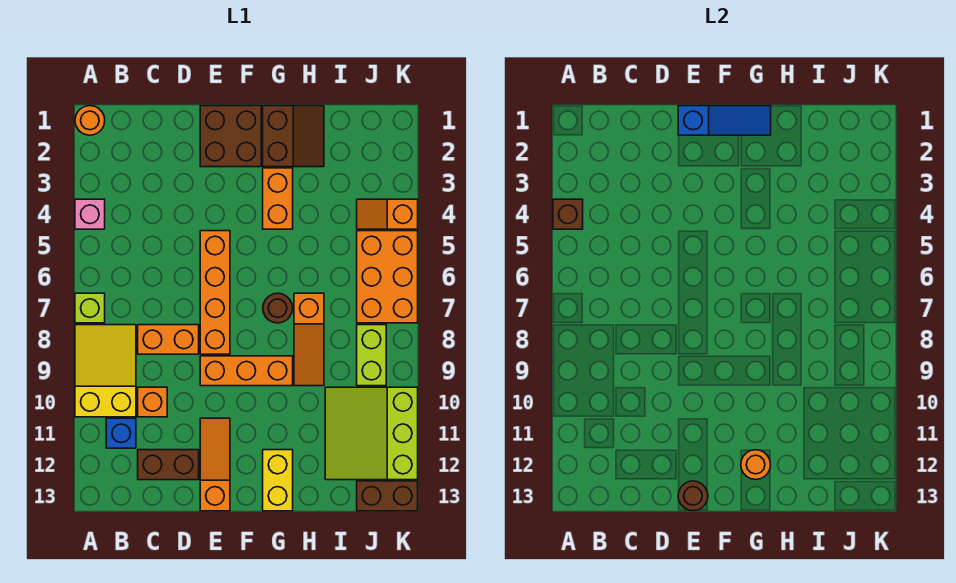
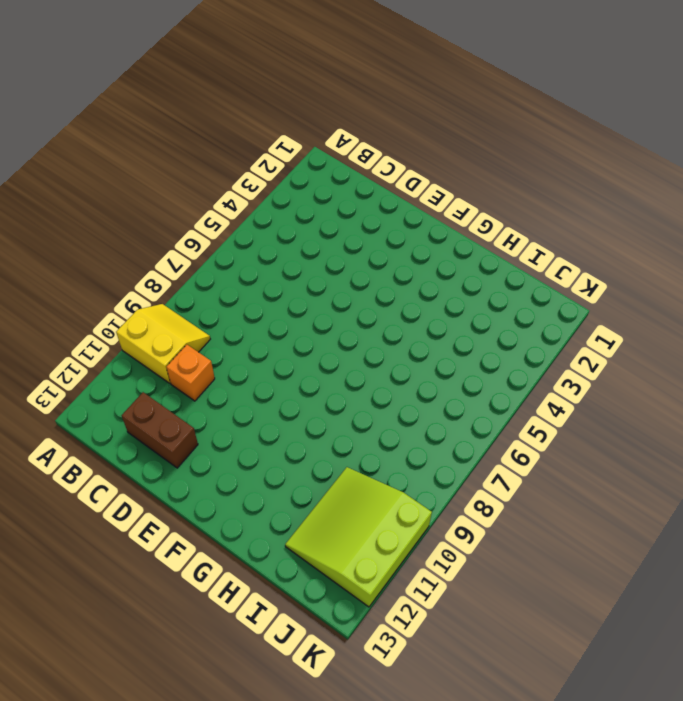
yellow slope A9:B10 level 1 top 10 -> yellow slope A8:B10 level 1 top 10
none -> orange round brick A1 level 1
none -> pink brick A4 level 1
none -> lime brick A7 level 1

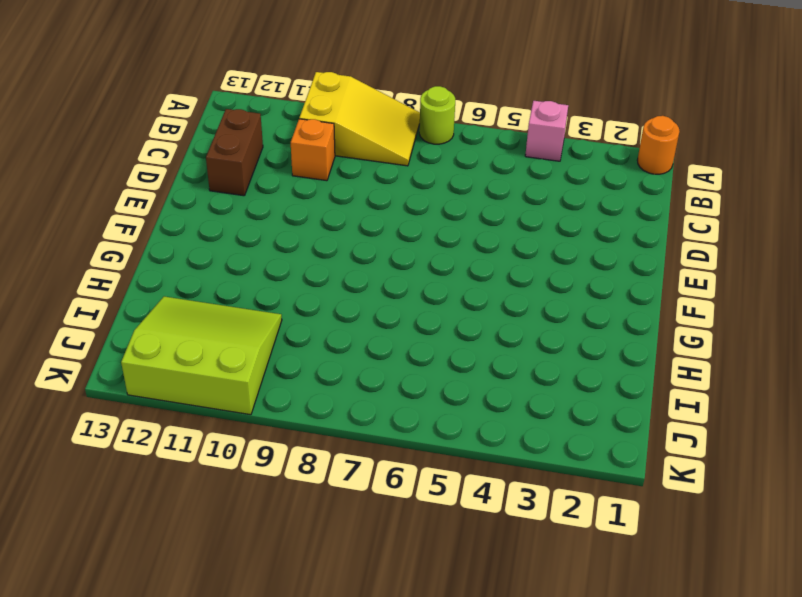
lime round brick A7 level 1 -> lime brick A7 level 1
none -> blue brick B11 level 1
none -> orange brick C8:D8 level 1
none -> brown brick E1:F2 level 1

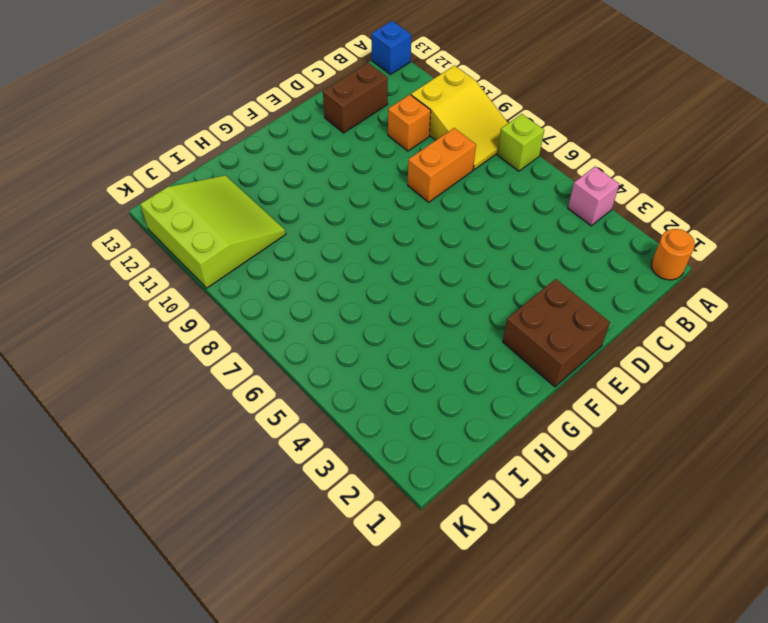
blue brick A13 level 1 -> blue brick B11 level 1
none -> orange brick E5:E8 level 1
none -> orange brick E9:G9 level 1
none -> orange slope E11:E13 level 1 top 13

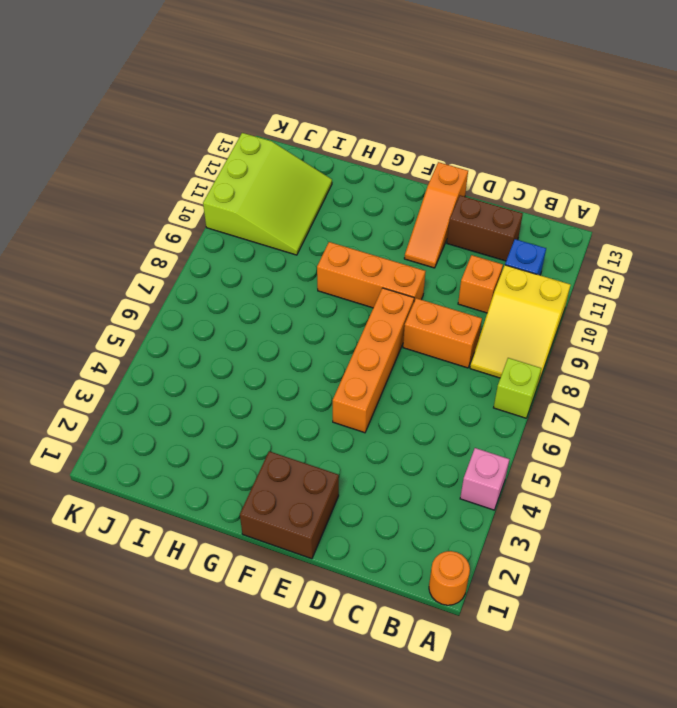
none -> brown slope G1:H2 level 1 top G
none -> orange brick G3:G4 level 1
none -> brown round brick G7 level 1

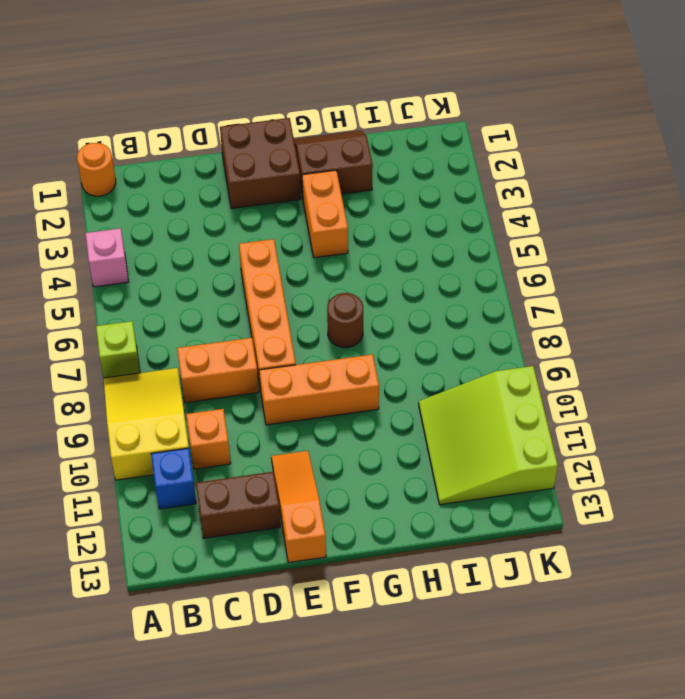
brown slope G1:H2 level 1 top 2 -> brown slope G1:H2 level 1 top G
none -> yellow brick G12:G13 level 1
none -> orange slope H7:H9 level 1 top 7
none -> orange slope J4:K4 level 1 top K

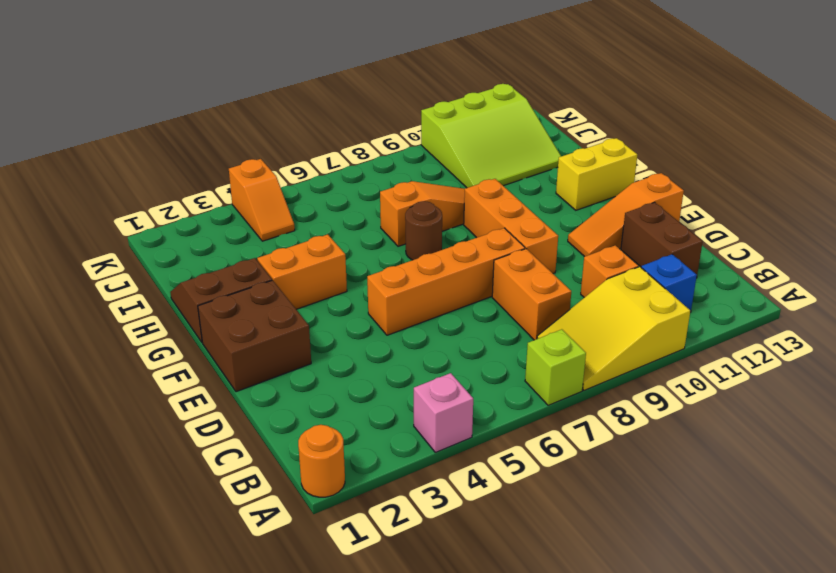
none -> orange brick J5:K7 level 1
none -> lime brick J8:J9 level 1
none -> brown brick J13:K13 level 1

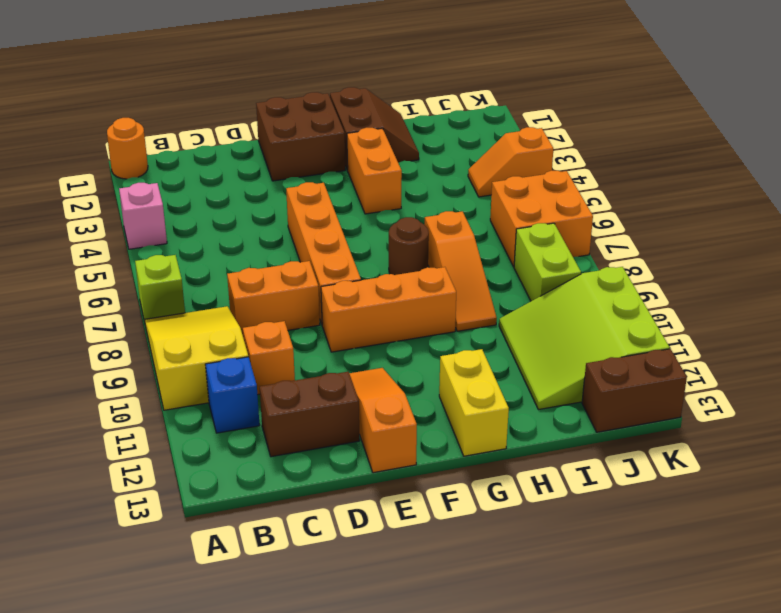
orange brick J6:K7 level 1 -> orange brick J5:K7 level 1
none -> brown brick A4 level 2
none -> blue slope E1:G1 level 2 top E
none -> brown round brick E13 level 2

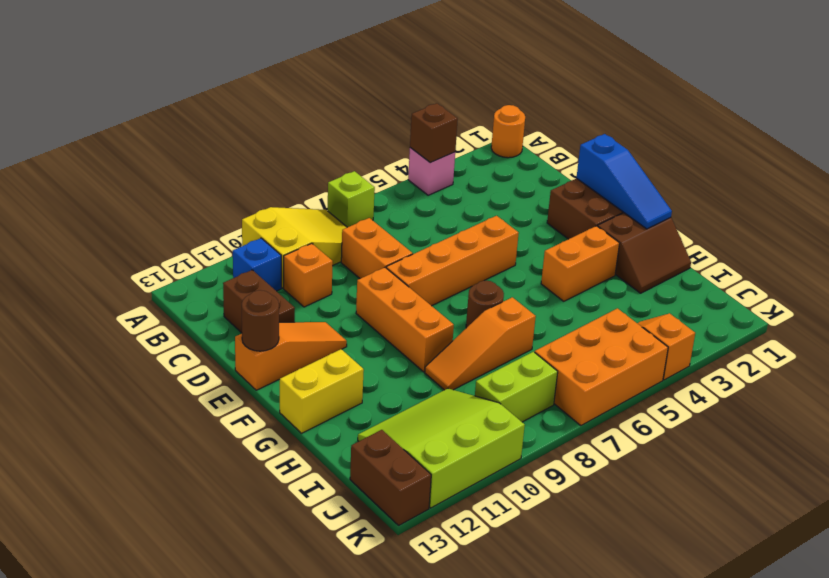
none -> orange round brick G12 level 2

